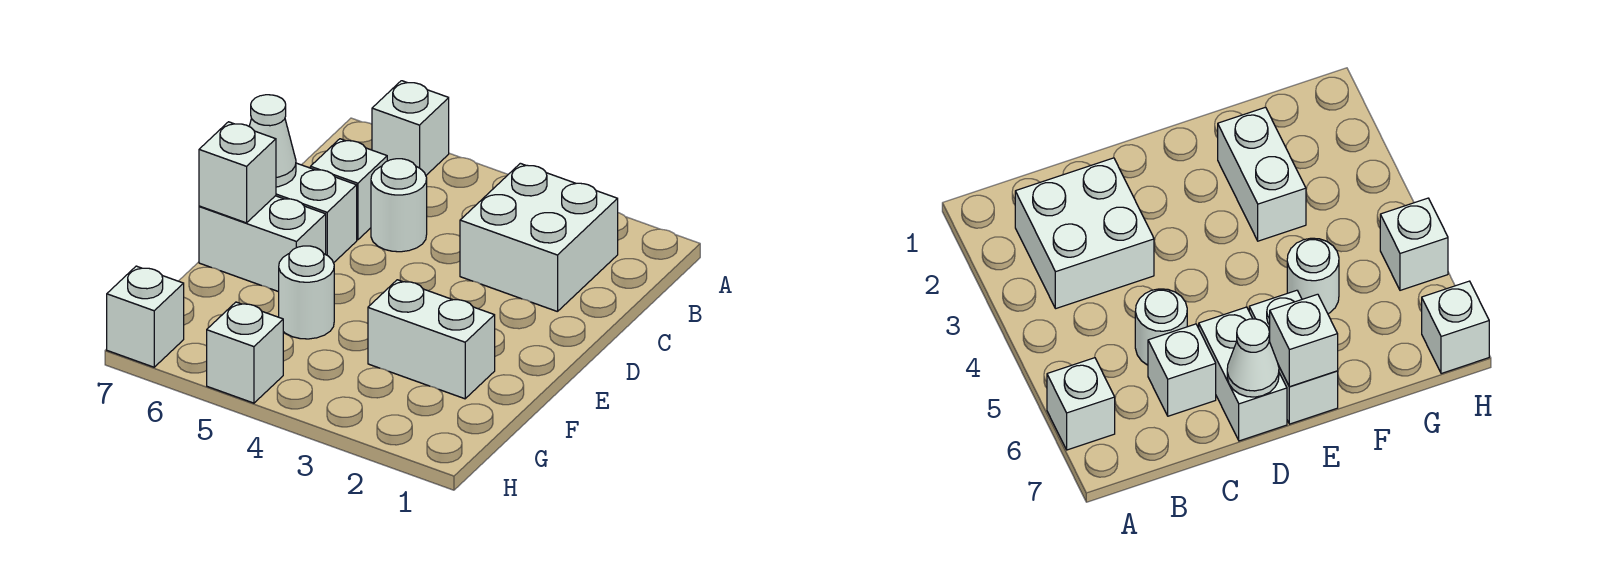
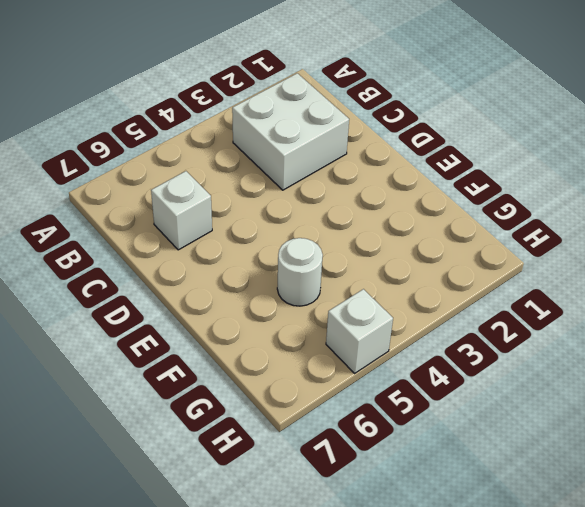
none -> white brick A6 level 1
none -> white round brick C5 level 1
none -> white brick D6:D7 level 1

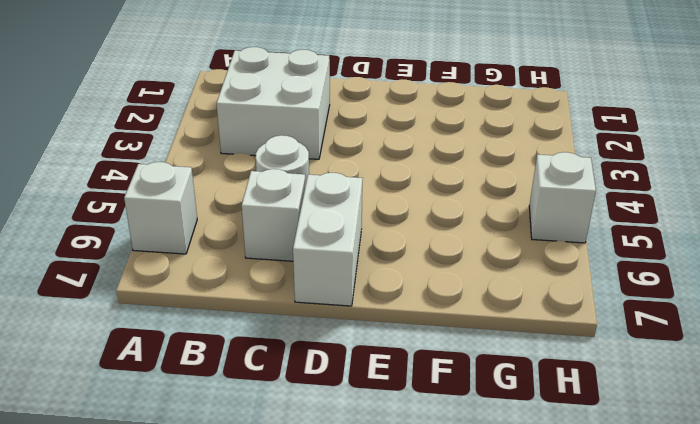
none -> white brick E6:E7 level 1
none -> white brick F2:F3 level 1
none -> white round brick F5 level 1

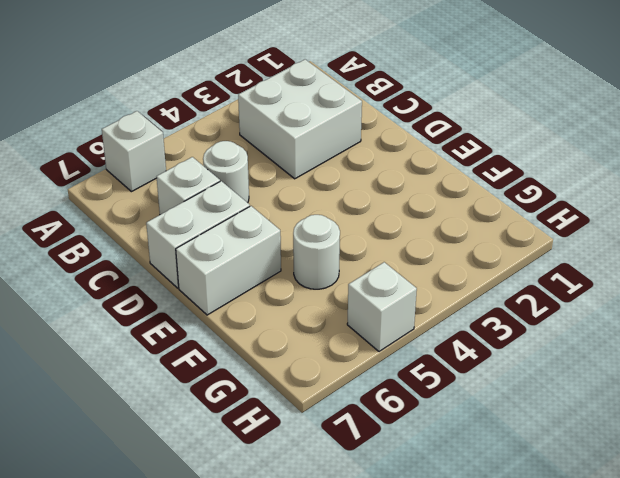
none -> white brick F2:F3 level 1
none -> white brick H7 level 1
none -> white cone D7 level 2

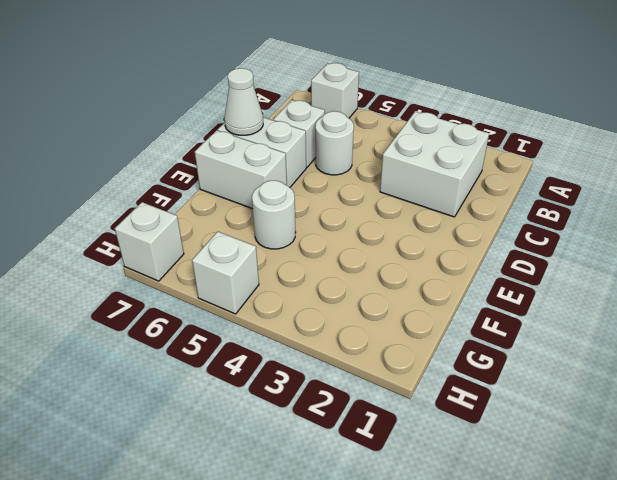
none -> white brick F2:F3 level 1
none -> white brick E7 level 2

